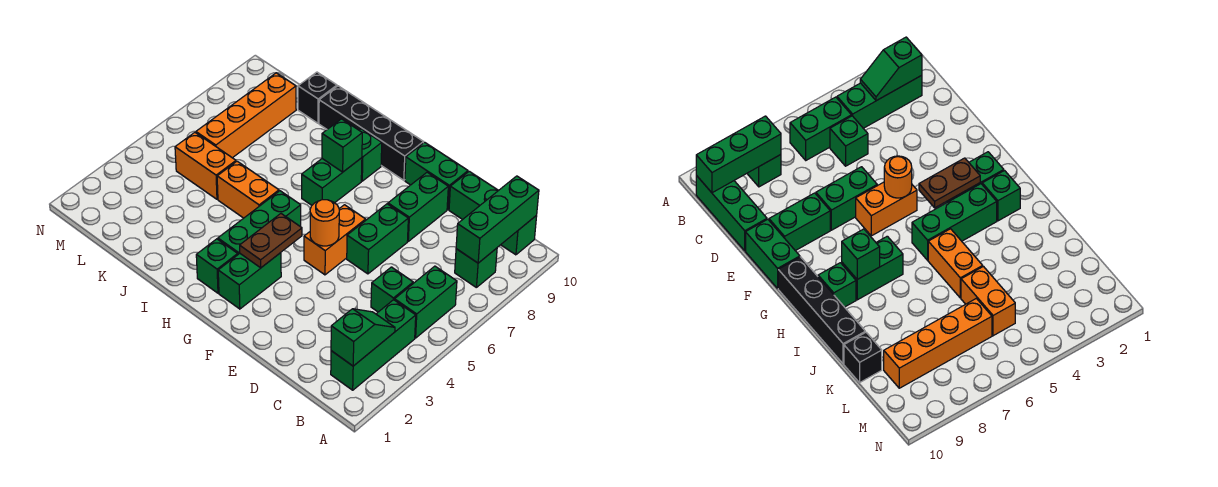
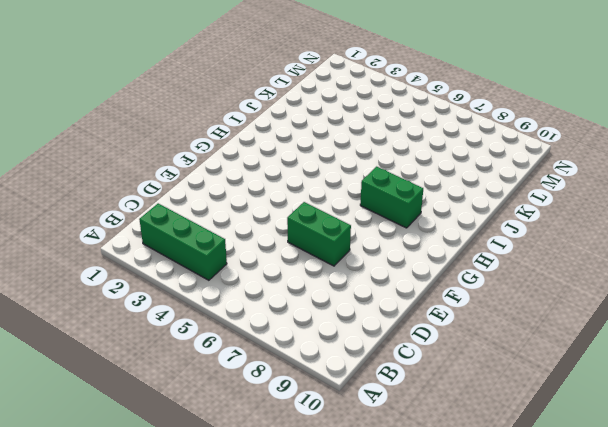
none -> green brick B5:B6 level 1
none -> green brick B8 level 1
none -> green brick B10:D10 level 1

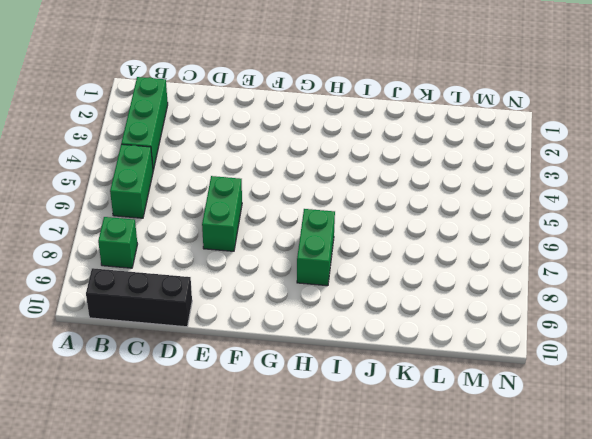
black brick B10:D10 level 1 -> green brick B10:D10 level 1
none -> green brick C5 level 1
none -> green brick E8:E9 level 1
none -> green brick E10:F10 level 1

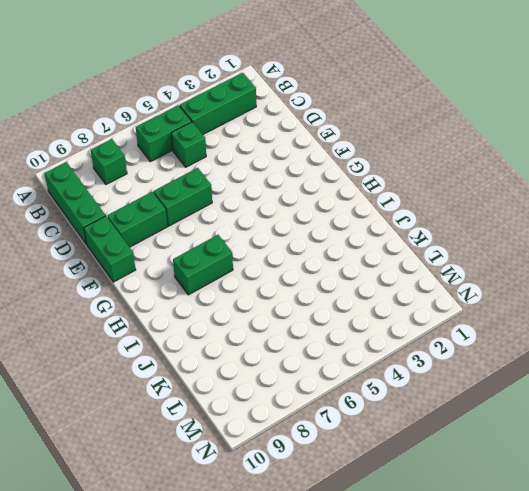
none -> orange brick F5:F6 level 1
none -> green brick G2:G3 level 1
none -> black brick G10:J10 level 1

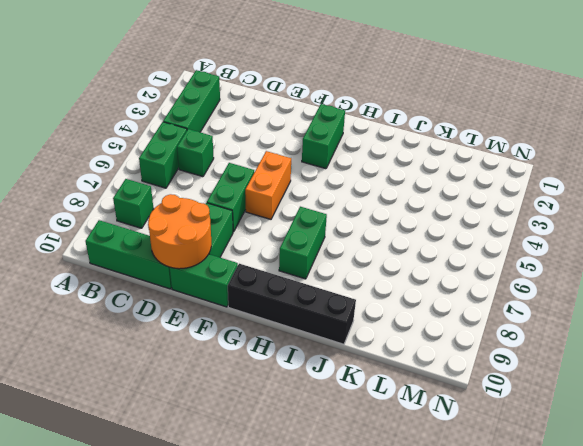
orange round brick D9:E10 level 2 -> none
none -> green brick H2 level 1
none -> green brick H3:H5 level 1
none -> green brick H9 level 1

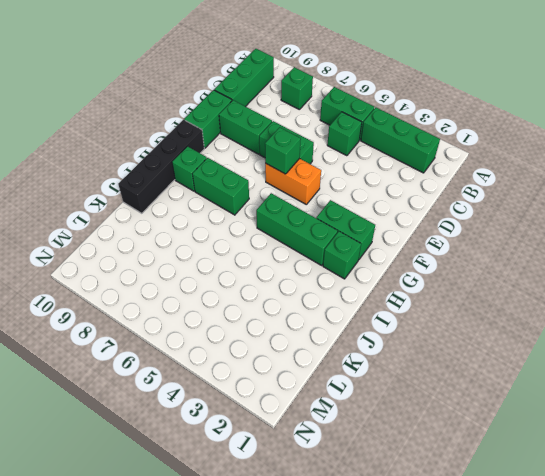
green brick F6 level 2 -> green brick H8 level 2
none -> orange brick I5:J5 level 1
none -> orange brick K5:L5 level 1
none -> black brick K10 level 1

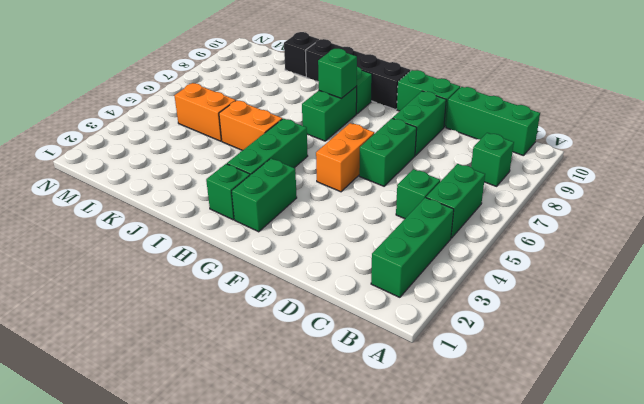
none -> orange brick L6:L9 level 1
none -> green slope B2:B3 level 2 top 2
none -> green brick B8:B10 level 2

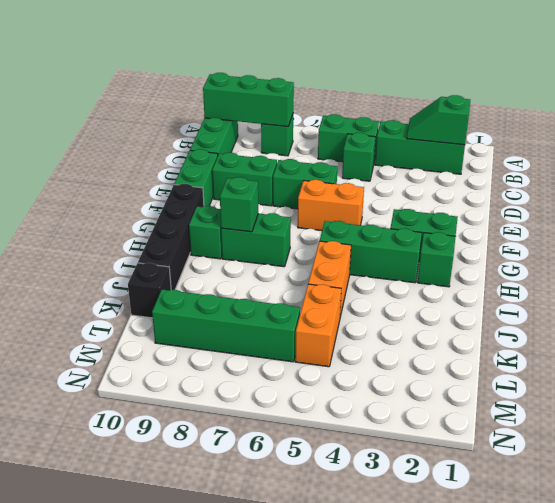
green brick L6:L9 level 1 -> orange brick L6:L9 level 1
none -> orange round brick F5 level 2
none -> brown plate G3:G4 level 2

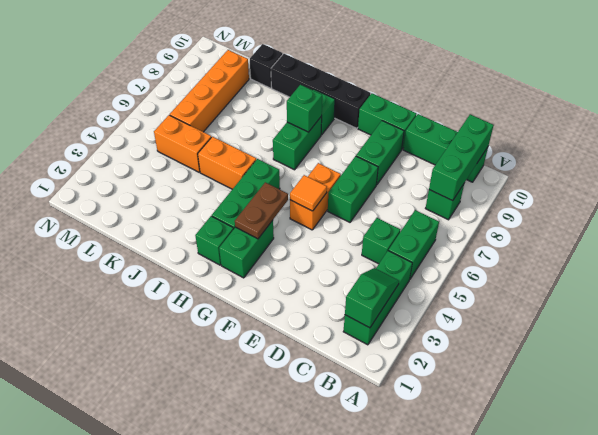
orange tile F5 level 2 -> orange round brick F5 level 2

